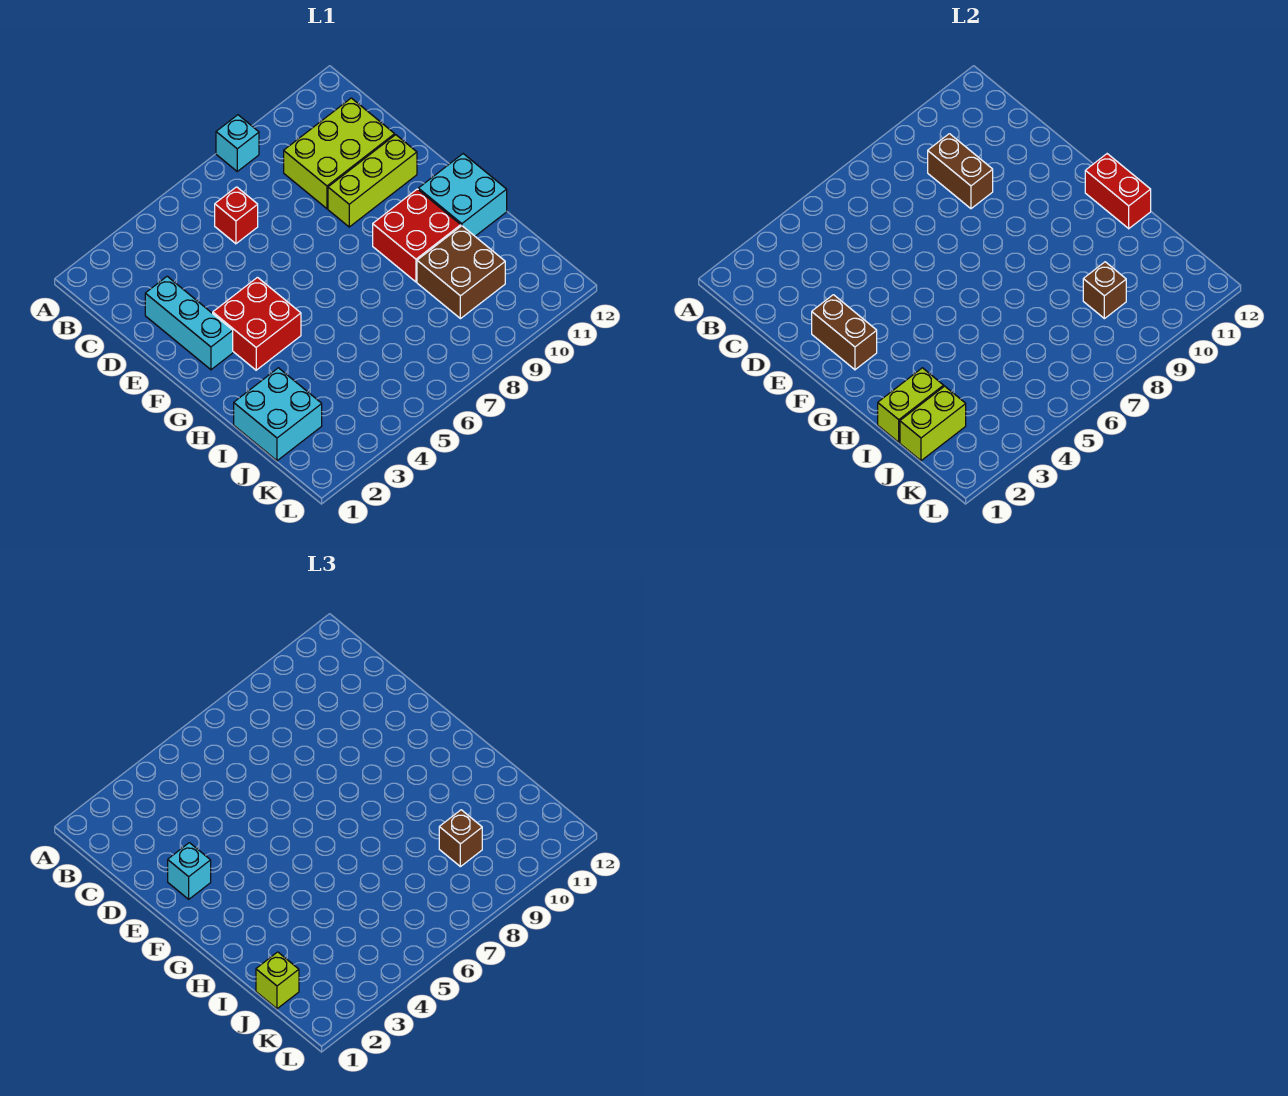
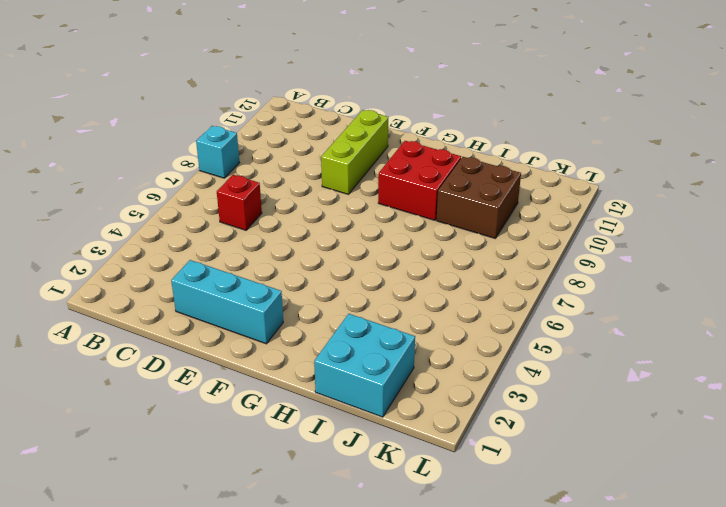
none -> lime brick C9:D11 level 1
none -> red brick F3:G4 level 1
none -> cyan brick G11:H12 level 1

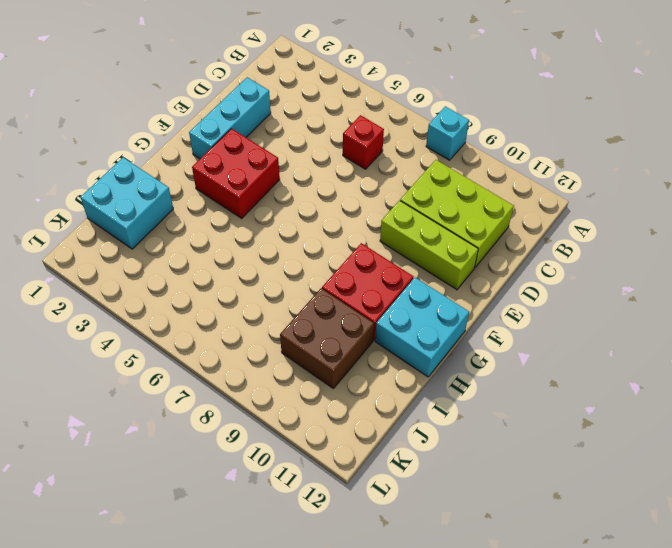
none -> brown brick C9:D9 level 2
none -> brown brick E2:F2 level 2
none -> red brick G12:H12 level 2

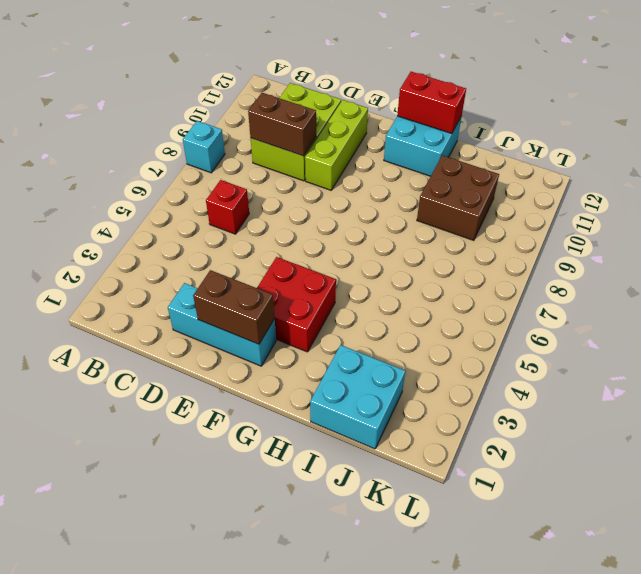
none -> red brick G9:H10 level 1
none -> lime brick I1:I2 level 2
none -> lime brick J1:J2 level 2

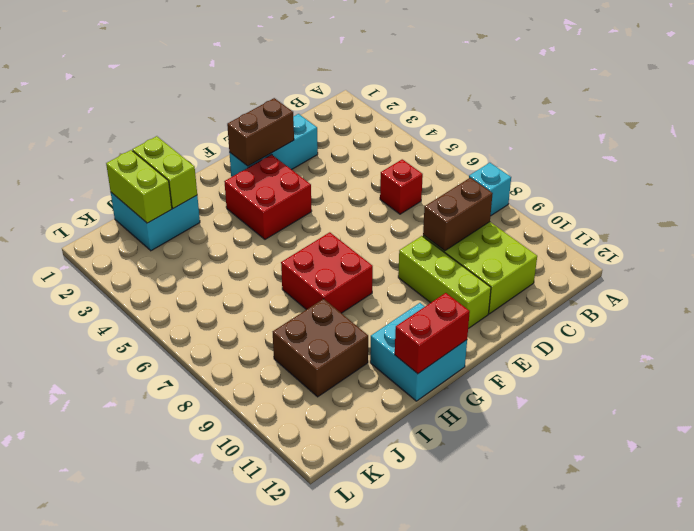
red brick G7:H8 level 1 -> red brick G9:H10 level 1
none -> brown brick J9 level 2
none -> cyan brick E2 level 3
none -> lime brick J1 level 3

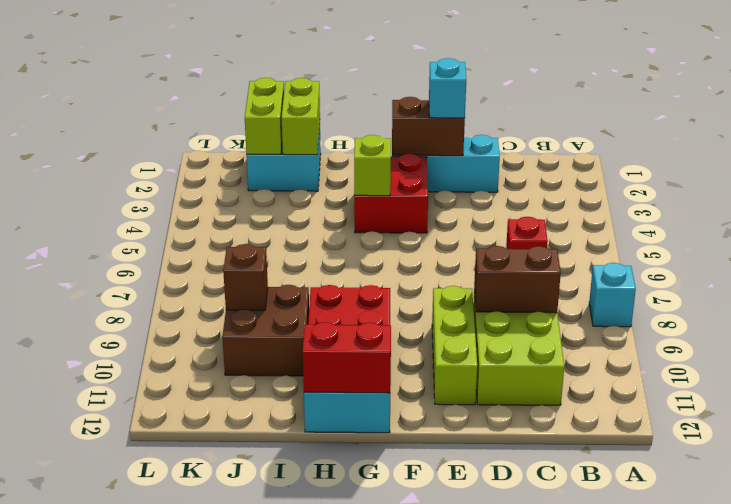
lime brick G4 level 2 -> lime brick J1 level 3
none -> brown brick J9 level 3

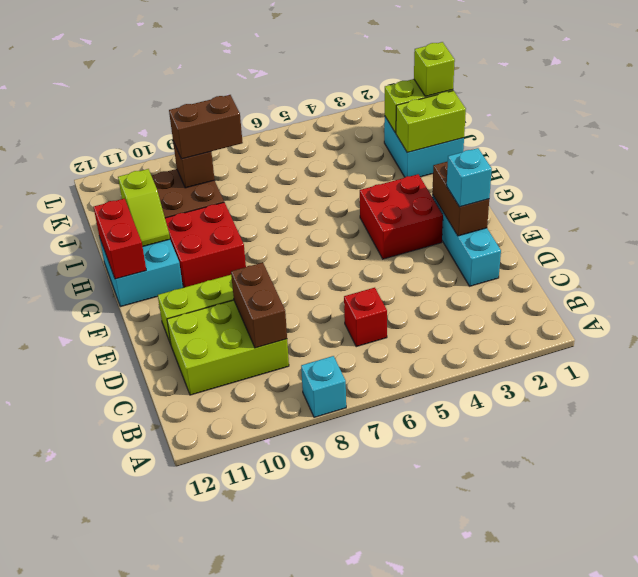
lime slope H11:I11 level 2 top I -> none
brown brick J8:J9 level 3 -> brown brick J9 level 3

